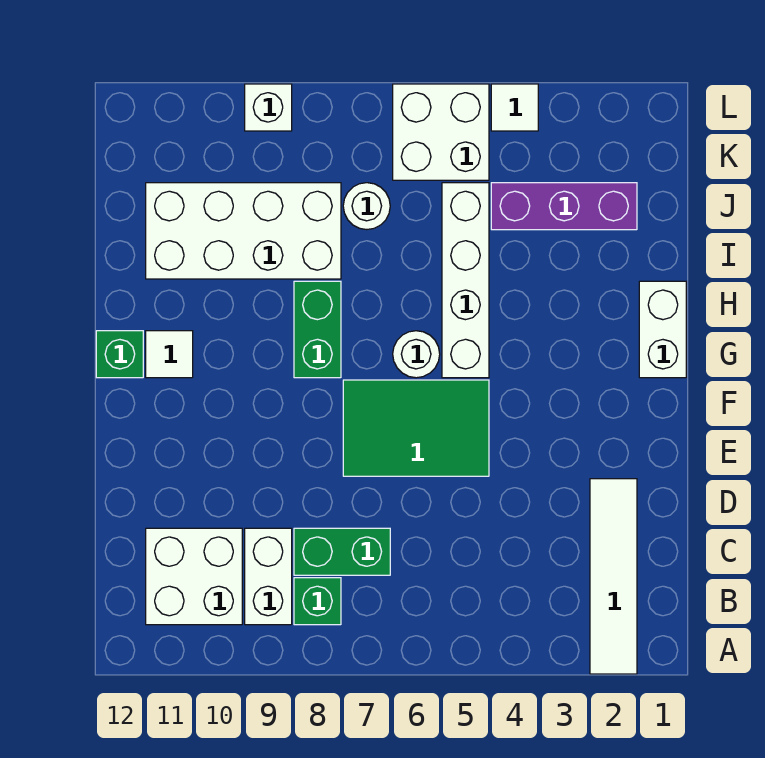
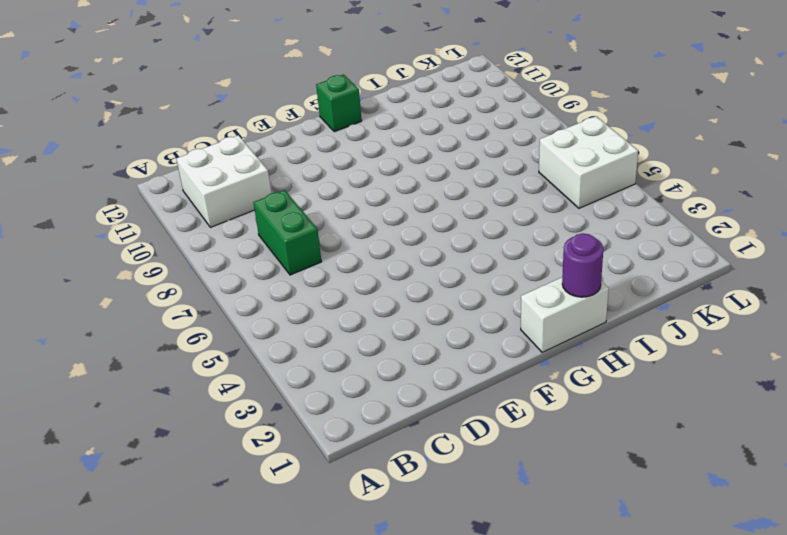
purple round brick H1 level 2 -> none
none -> white tile A2:D2 level 1
none -> green brick B8 level 1
none -> white brick B9:C9 level 1

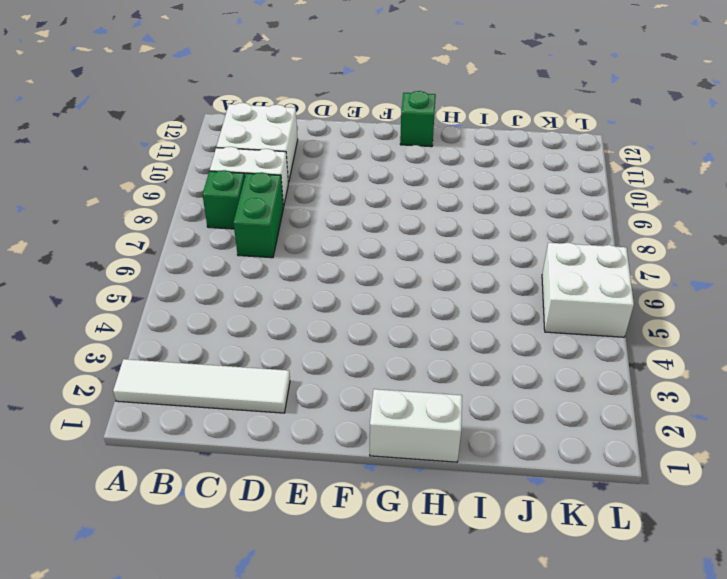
none -> green tile E5:F7 level 1
none -> white brick G5:J5 level 1
none -> white round brick G6 level 1

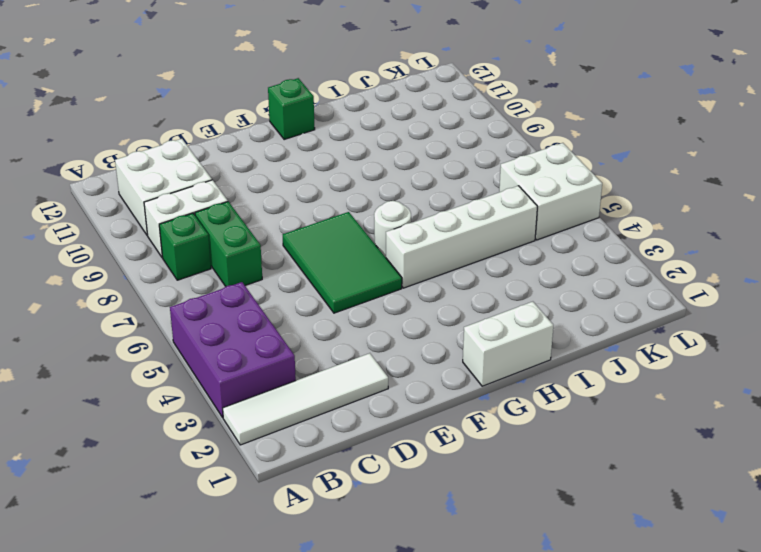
purple brick A3:B5 level 1 -> none
none -> green brick G8:H8 level 1
none -> white tile G11 level 1
none -> white brick I8:J11 level 1

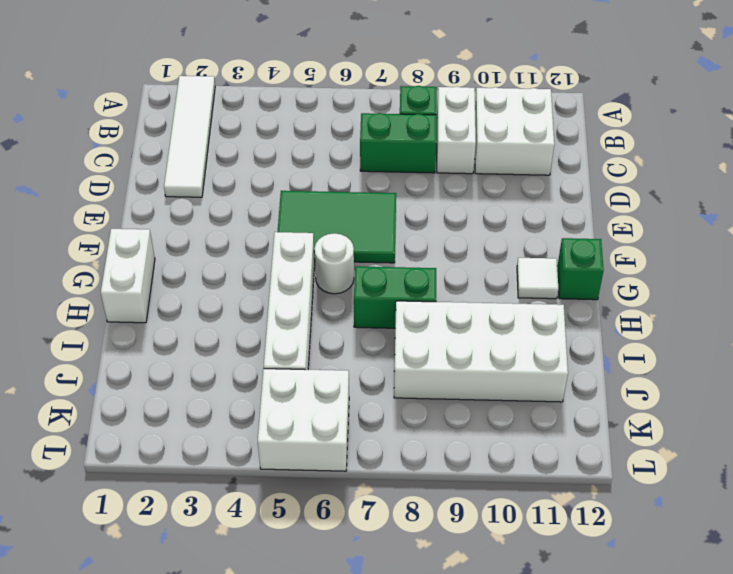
green brick H7:H8 level 1 -> green brick G8:H8 level 1
none -> purple brick J2:J4 level 1
none -> white round brick J7 level 1
none -> white tile L4 level 1

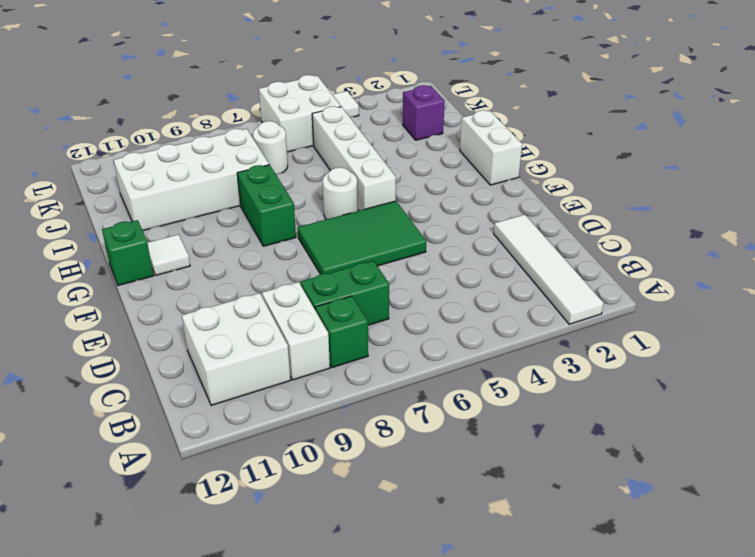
purple brick J2 level 1 -> purple brick J2:J4 level 1
none -> white brick L9 level 1

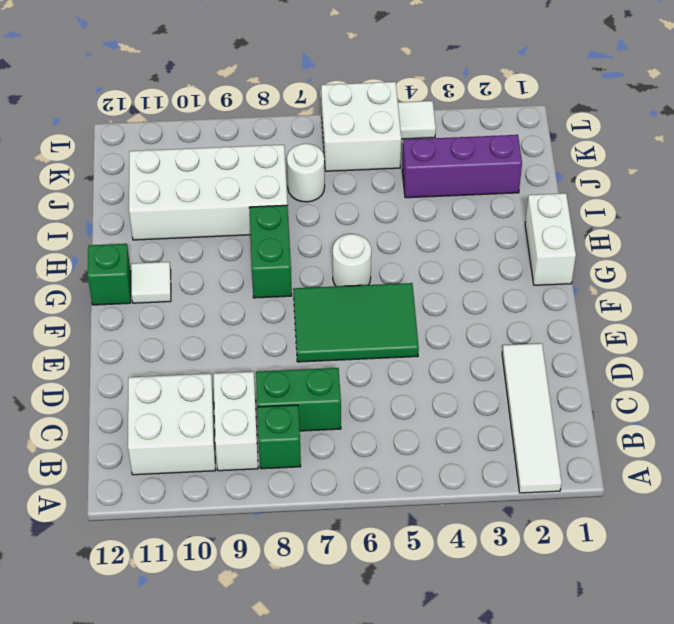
none -> white brick G5:J5 level 1
none -> white brick L9 level 1

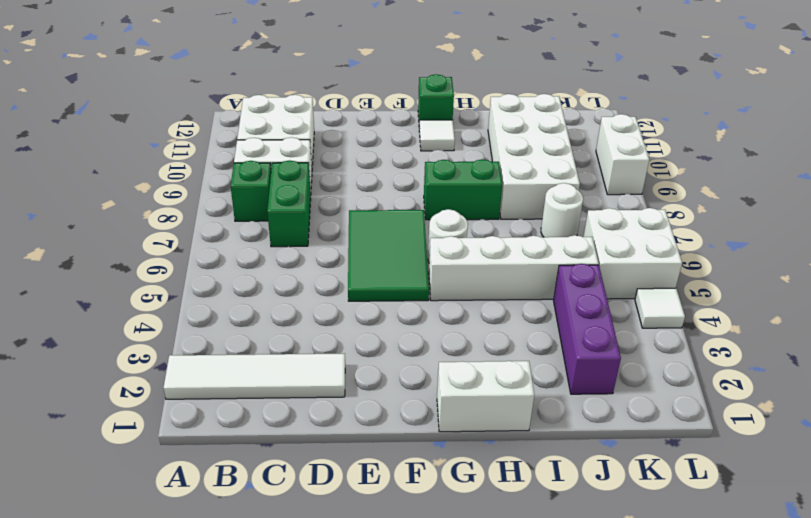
white brick L9:L10 level 1 -> white brick L9 level 1

